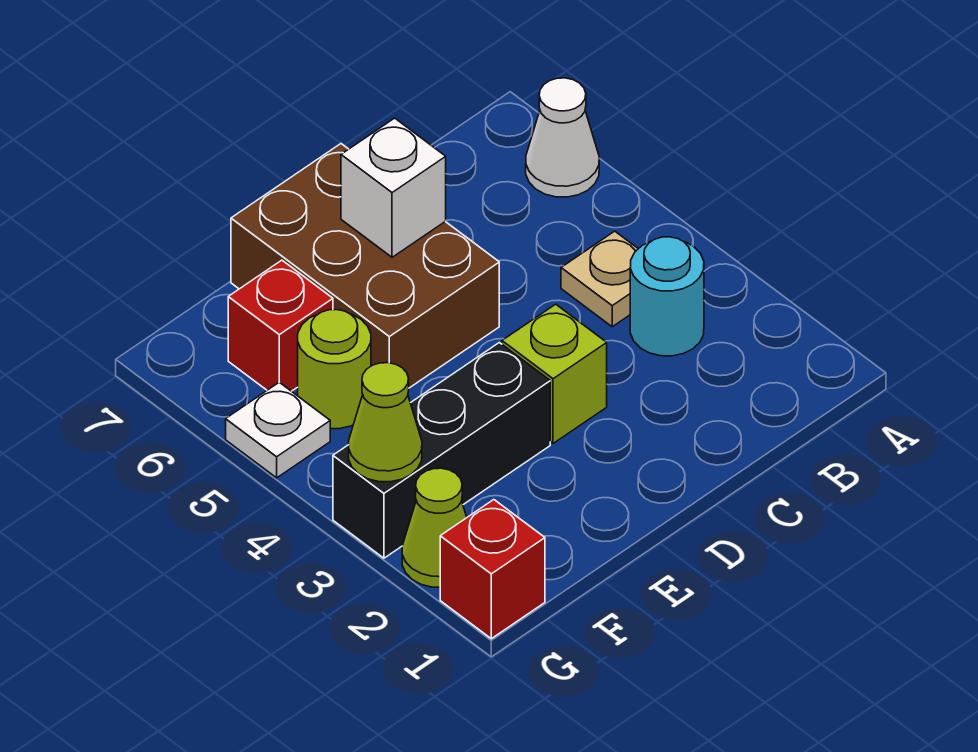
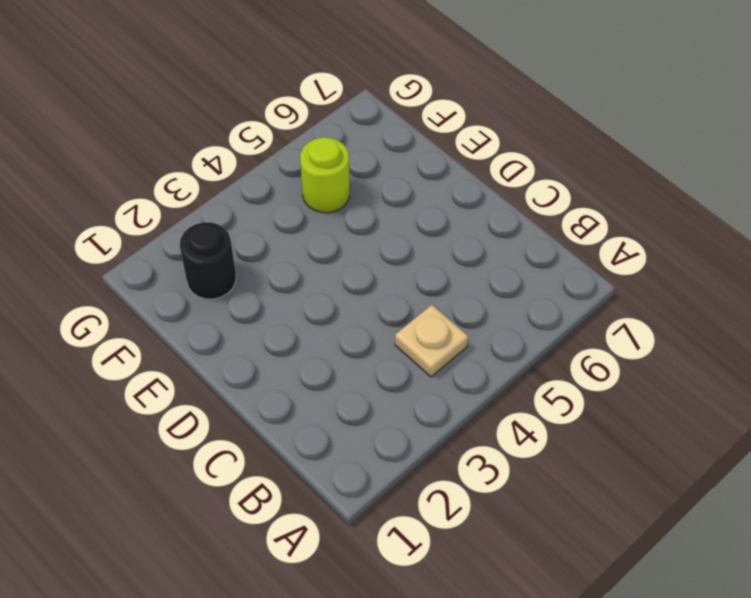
black round brick F2 level 1 -> none
none -> white cone A6 level 1
none -> cyan round brick B3 level 1
none -> lime brick D3 level 1

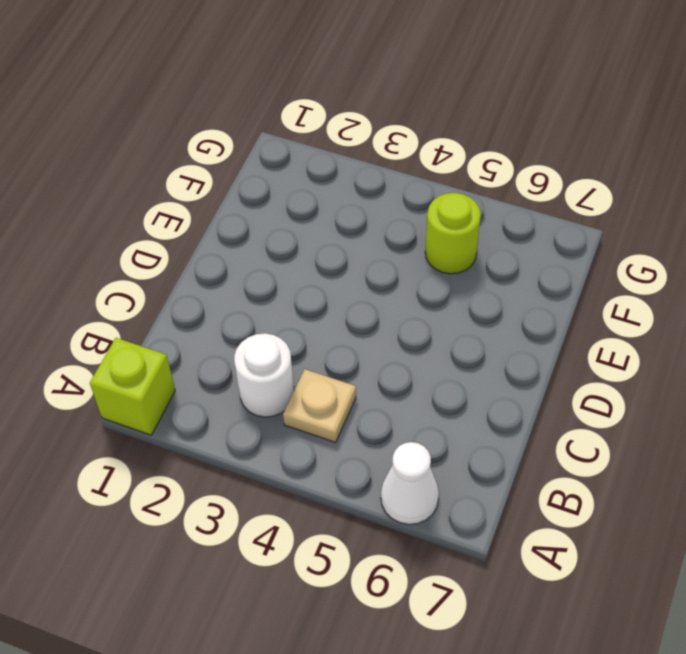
lime brick A1 level 1 -> lime brick D3 level 1
white round brick B3 level 1 -> cyan round brick B3 level 1
none -> brown brick D5:E7 level 1
none -> black brick E3:G3 level 1
none -> red brick F6 level 1

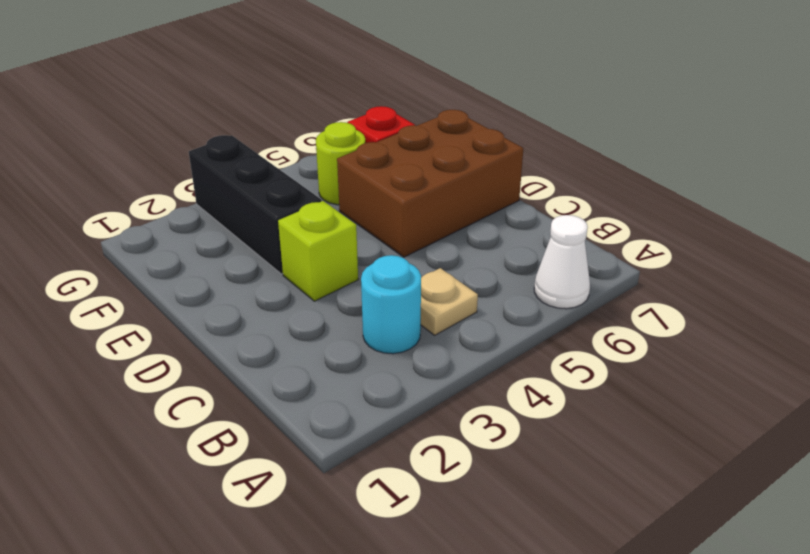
none -> red brick G1 level 1
none -> lime cone G2 level 1
none -> white plate G5 level 1

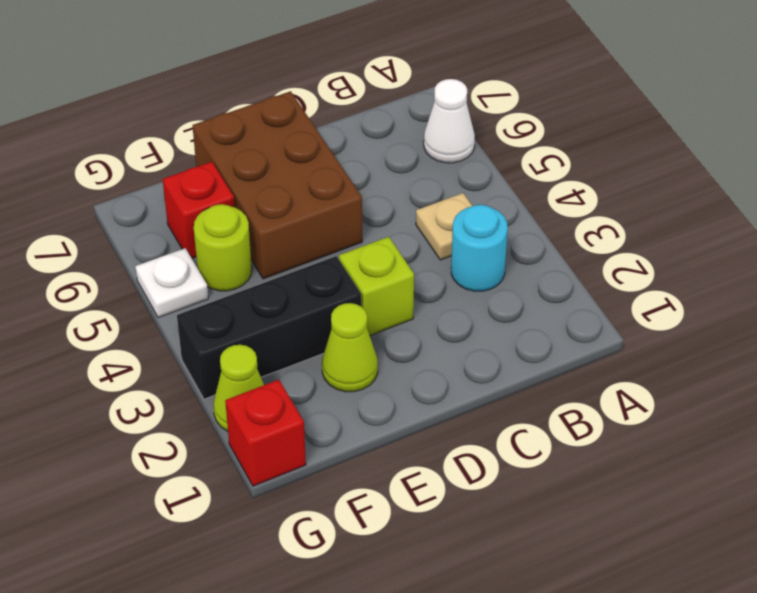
lime cone E2 level 1 -> lime cone G3 level 2
none -> white brick D6 level 2

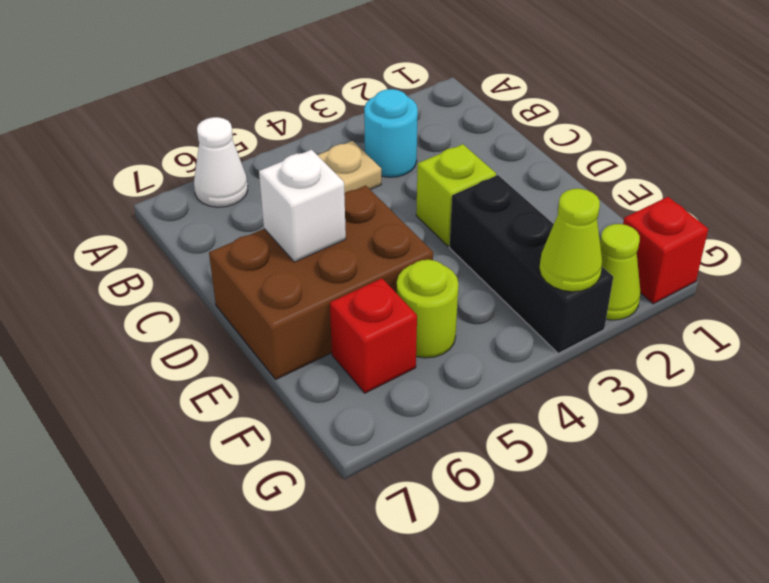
none -> white plate G5 level 1

